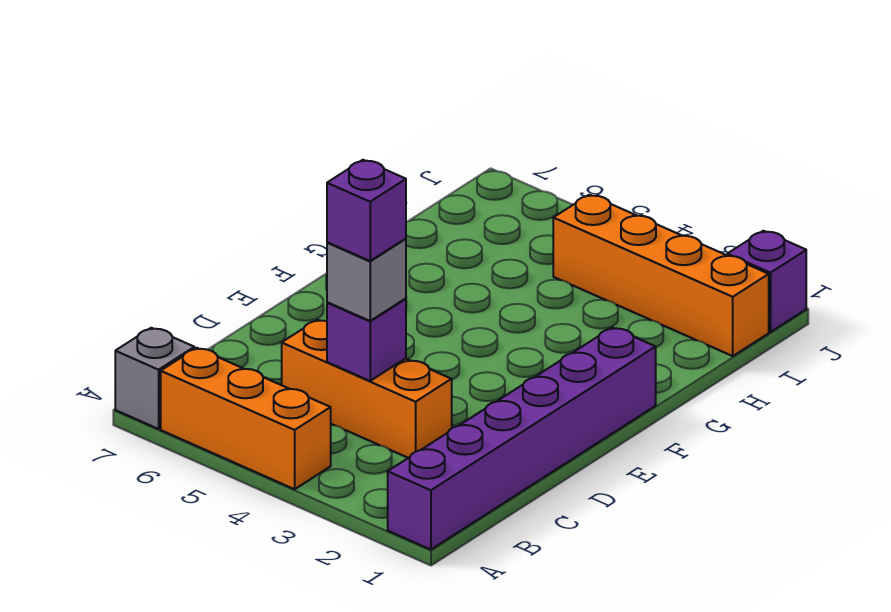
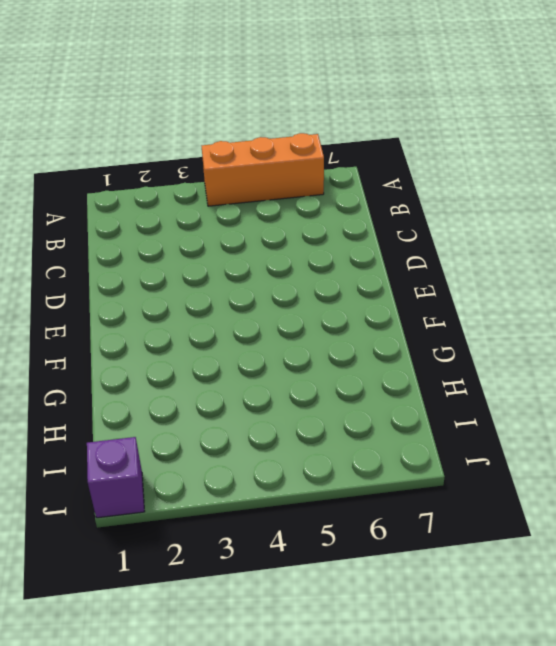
none -> purple brick A1:F1 level 1
none -> grey brick A7 level 1

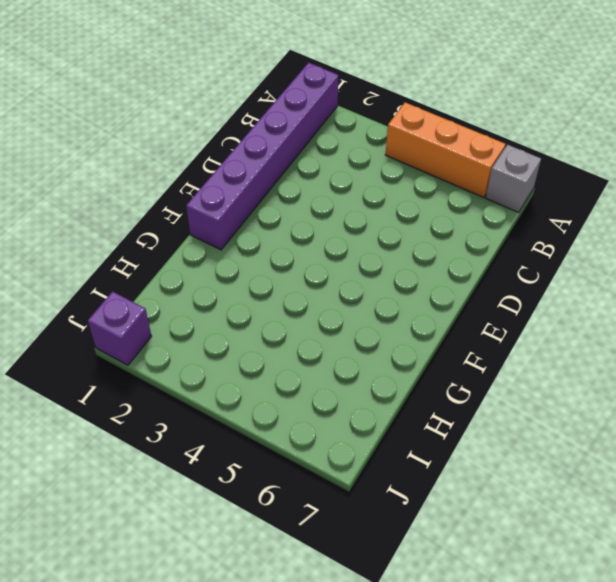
none -> orange brick C3:C5 level 1
none -> orange brick I1:I4 level 1

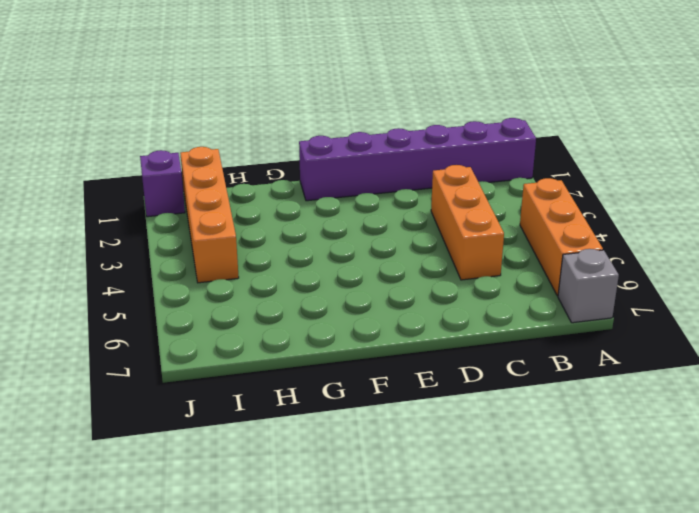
none -> purple brick C4 level 2
none -> grey brick C4 level 3

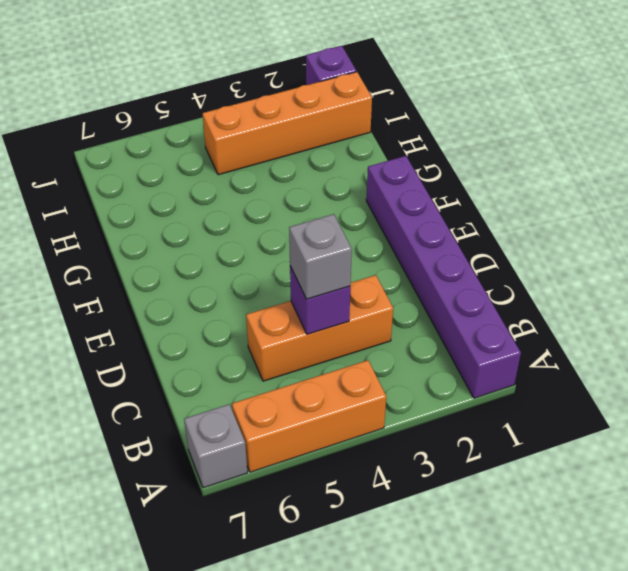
none -> purple brick C4 level 4

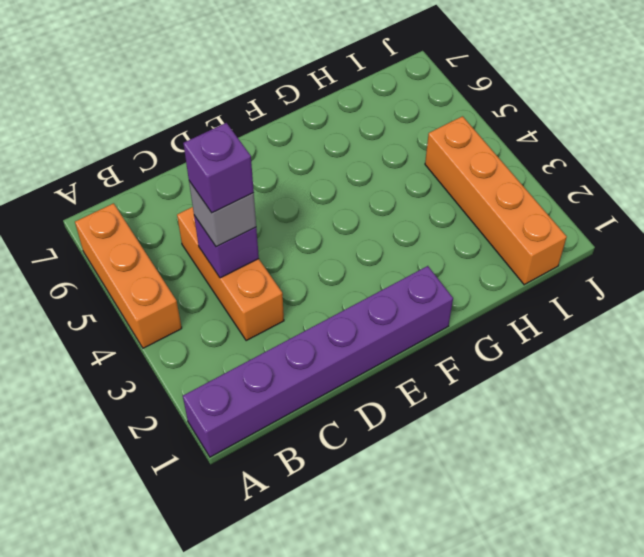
none -> grey brick A7 level 1
none -> purple brick J1 level 1

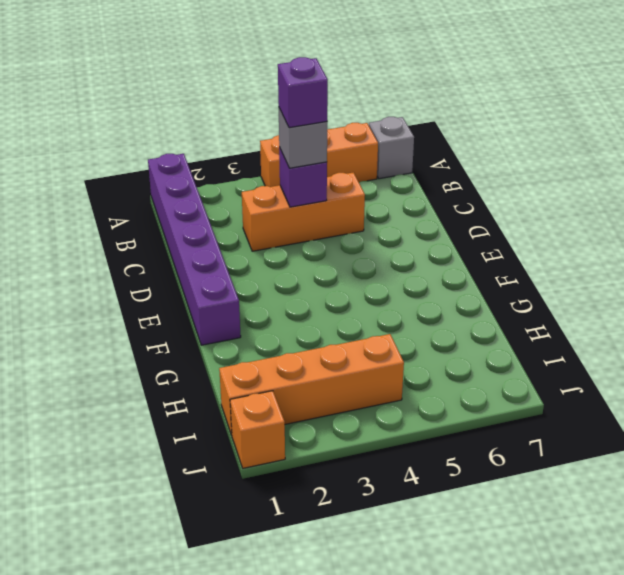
orange brick J1 level 1 -> purple brick J1 level 1

